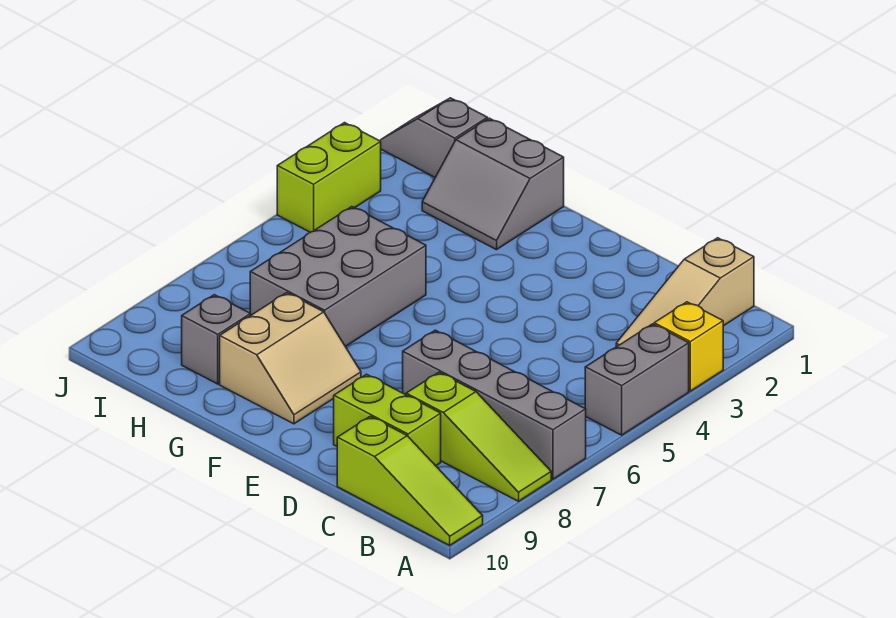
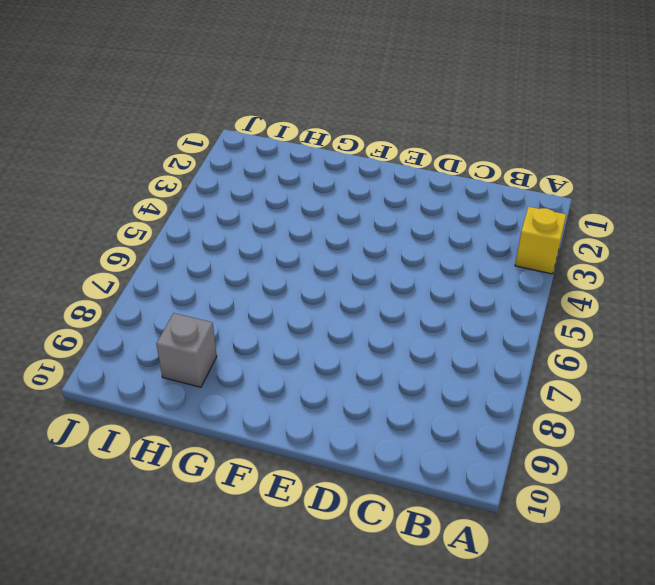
none -> grey brick A4:A5 level 1
none -> grey brick A7:D7 level 1
none -> lime slope A8:C8 level 1 top C

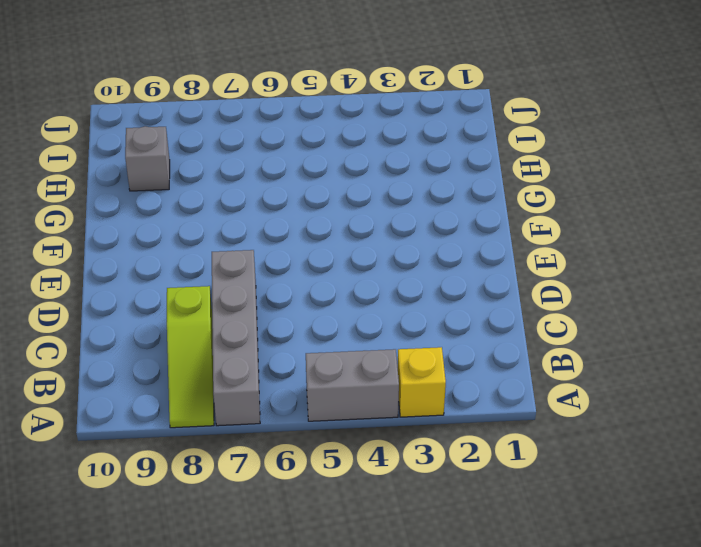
none -> lime slope A10:C10 level 1 top C
none -> tan slope B1:B3 level 1 top 1
none -> lime brick C9:D9 level 1

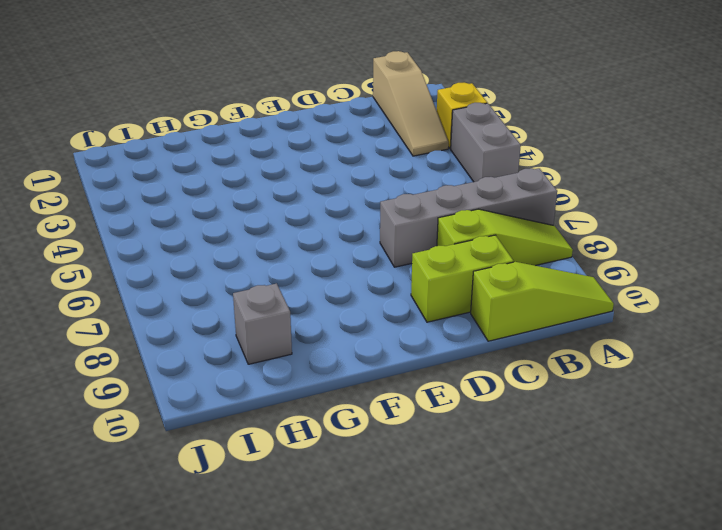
none -> tan slope F8:G9 level 1 top G
none -> grey slope G1:H2 level 1 top 1
none -> grey brick G5:H7 level 1

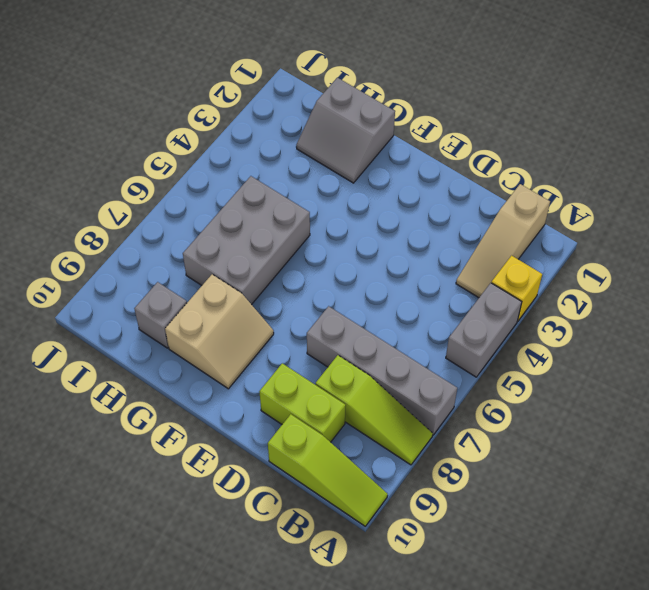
none -> grey slope I1:J1 level 1 top I
none -> lime brick J3:J4 level 1

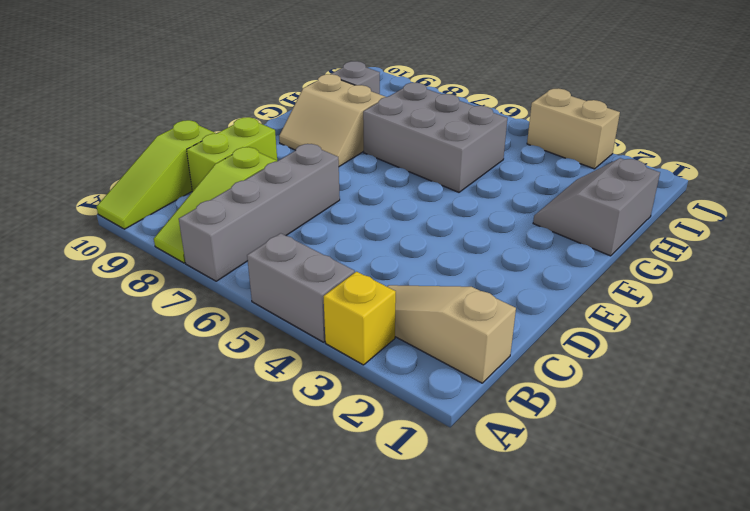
tan brick J3:J4 level 1 -> lime brick J3:J4 level 1
none -> grey slope I1:J1 level 1 top I

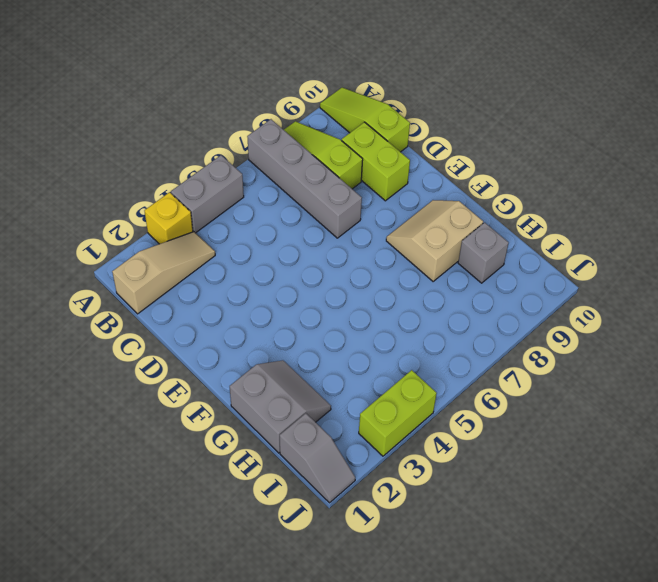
none -> grey brick G5:H7 level 1

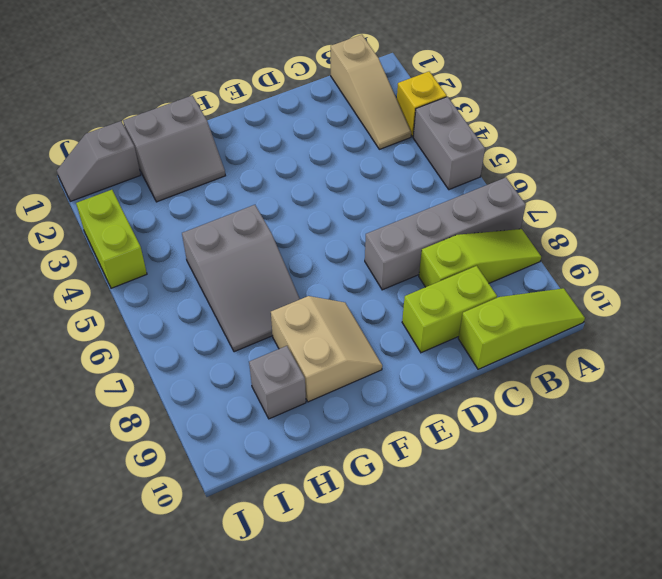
grey slope G5:H7 level 1 top 5 -> grey brick G5:H7 level 1

